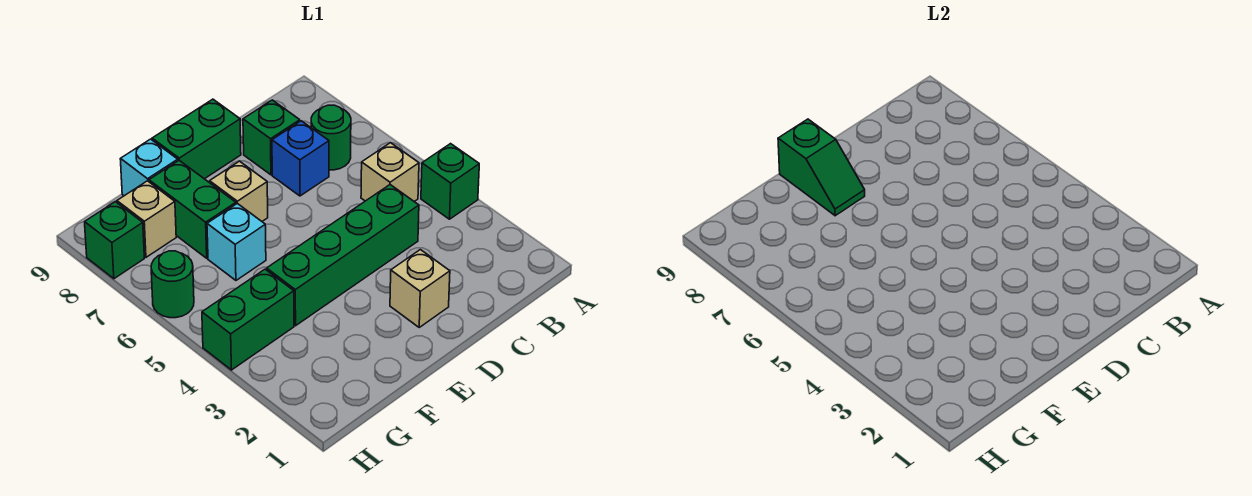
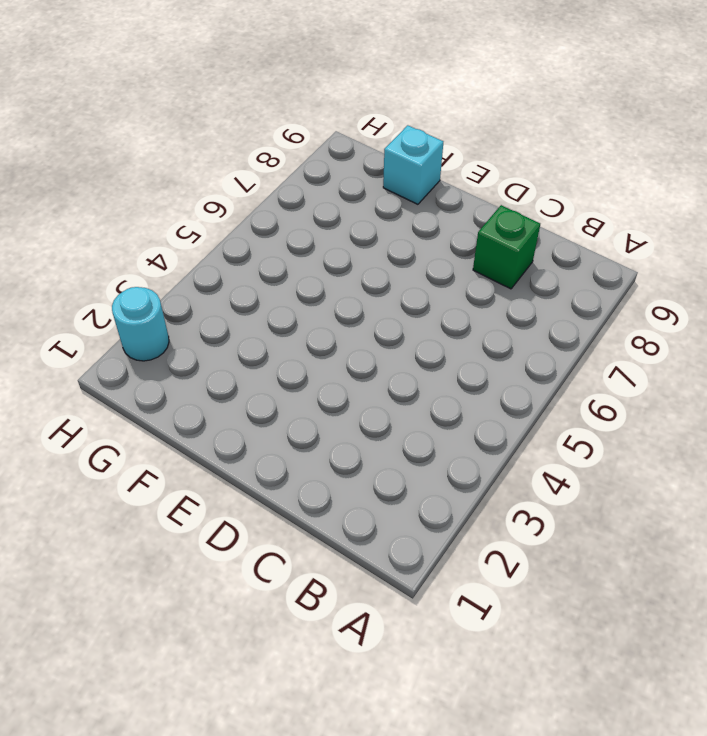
cyan round brick H2 level 1 -> none
none -> green brick A4 level 1
none -> tan brick B5 level 1
none -> green round brick B7 level 1

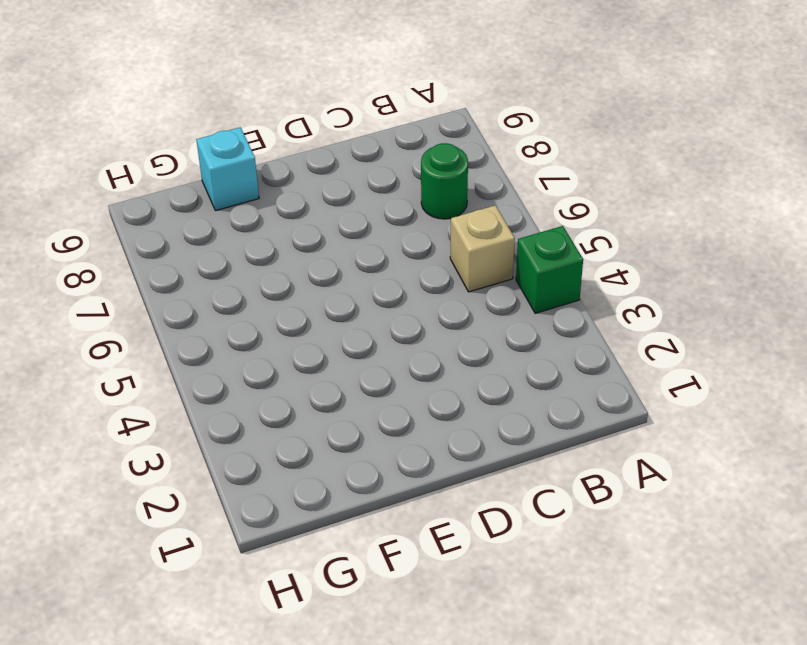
none -> green brick C4:F4 level 1
none -> blue brick C7 level 1
none -> green brick C8 level 1

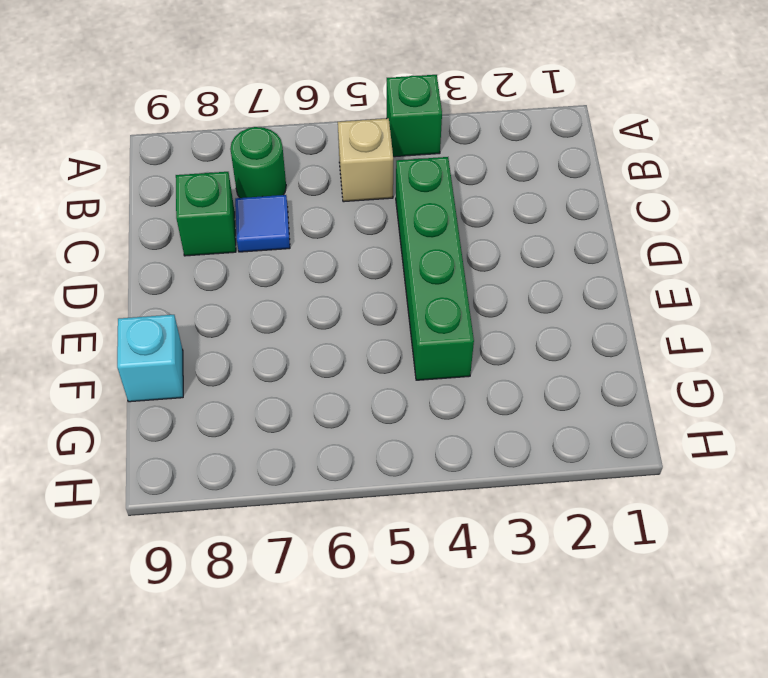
blue tile C7 level 1 -> blue brick C7 level 1
none -> tan brick D2 level 1
none -> green brick D9:E9 level 1
none -> tan brick E7 level 1

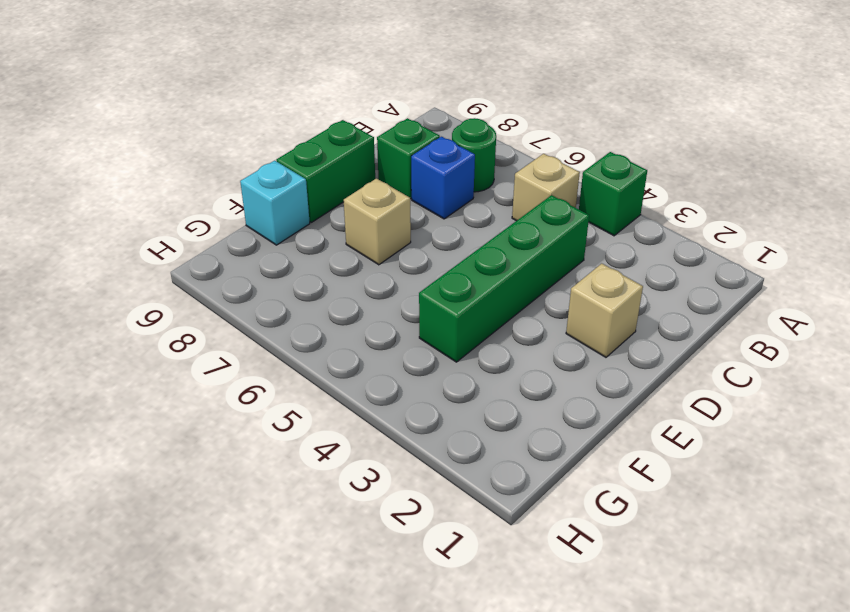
none -> cyan brick F6 level 1
none -> green brick F7:F8 level 1
none -> green brick G4:H4 level 1

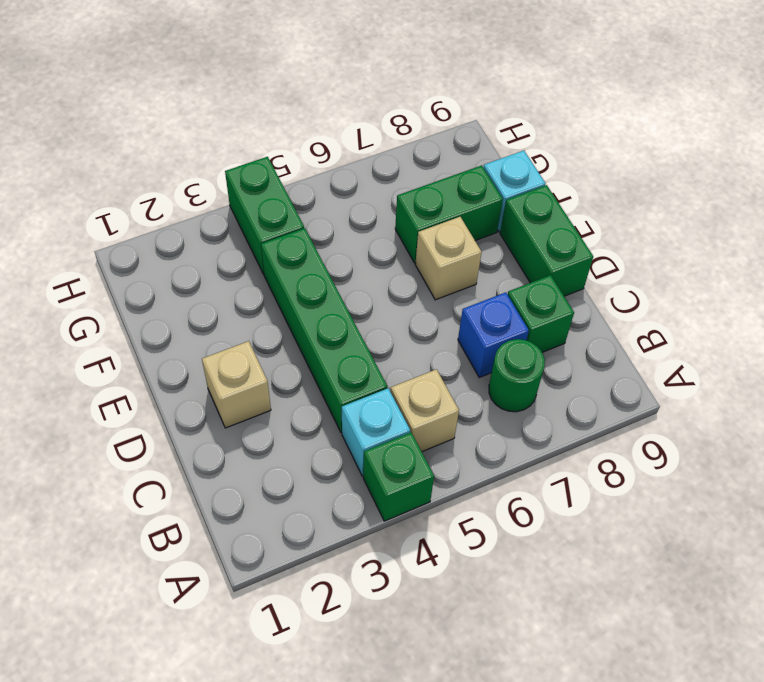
cyan brick B4 level 1 -> cyan brick F6 level 1
none -> tan brick G8 level 1
none -> green round brick H6 level 1
none -> green brick H8 level 1

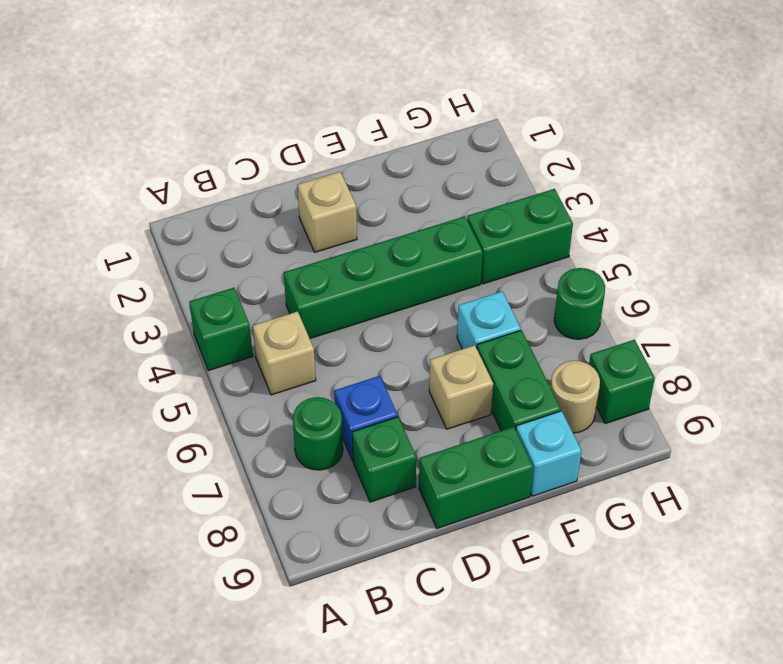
tan round brick G8 level 1 -> tan brick G8 level 1
none -> green slope E8:E9 level 2 top 9

